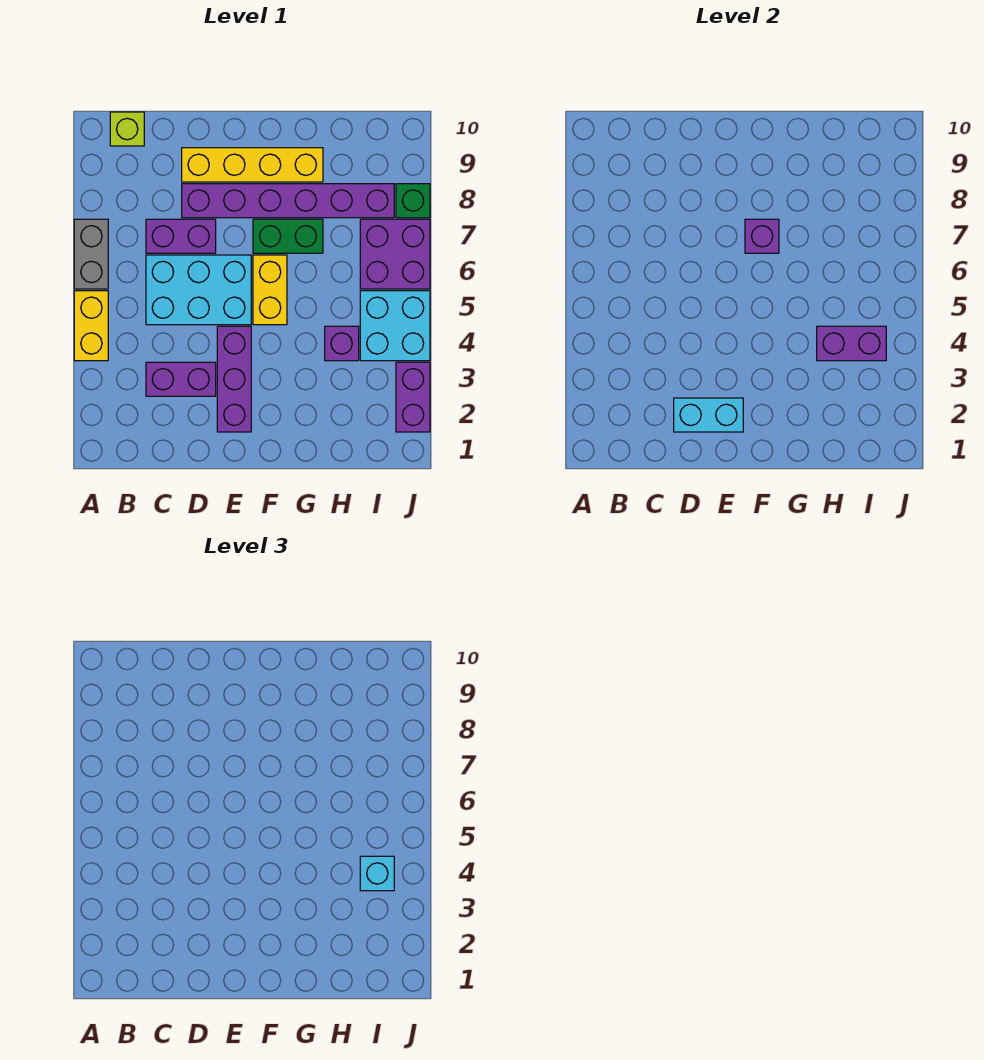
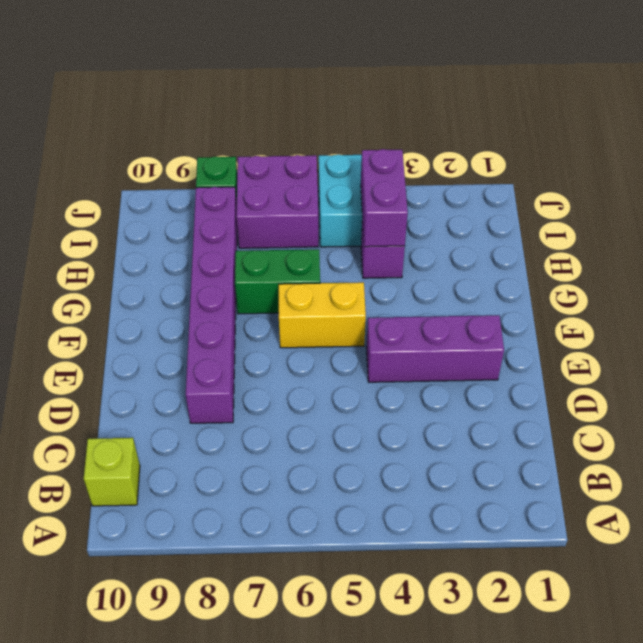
green brick G6:G7 level 1 -> green brick F7:G7 level 1
none -> yellow brick A4:A5 level 1
none -> grey brick A6:A7 level 1
none -> purple brick C3:D3 level 1

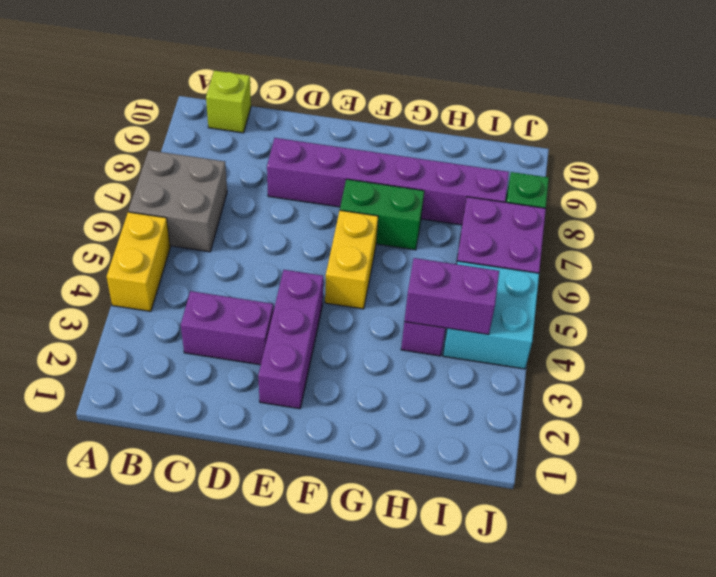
grey brick A6:B7 level 1 -> grey brick A6:A7 level 1
none -> cyan brick C5:E6 level 1
none -> purple brick C7:D7 level 1
none -> yellow brick D9:G9 level 1

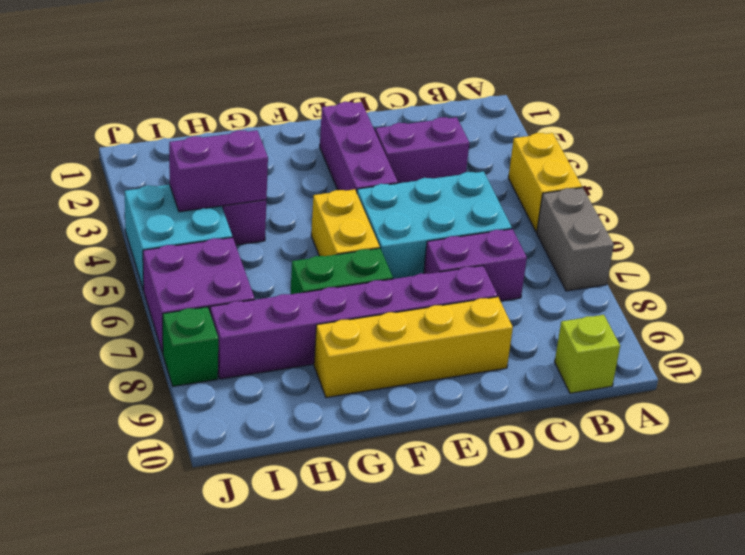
none -> purple brick J2:J3 level 1
none -> cyan brick D2:E2 level 2
none -> purple brick F7 level 2

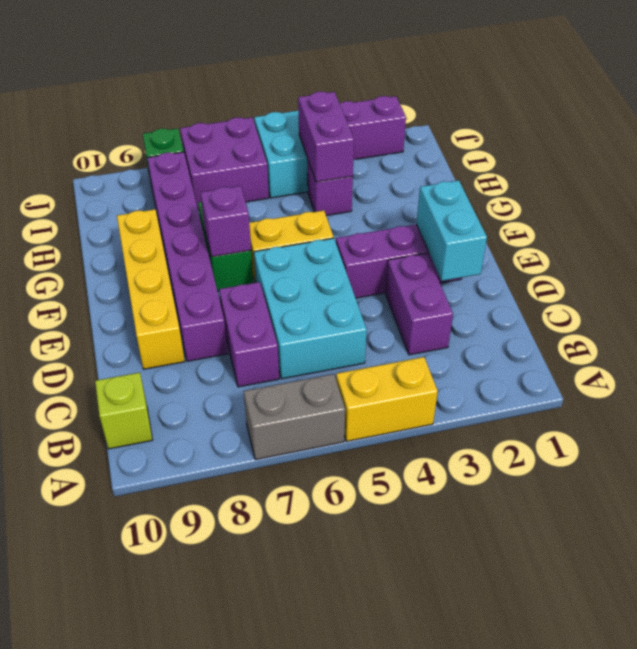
none -> cyan brick I4 level 3

